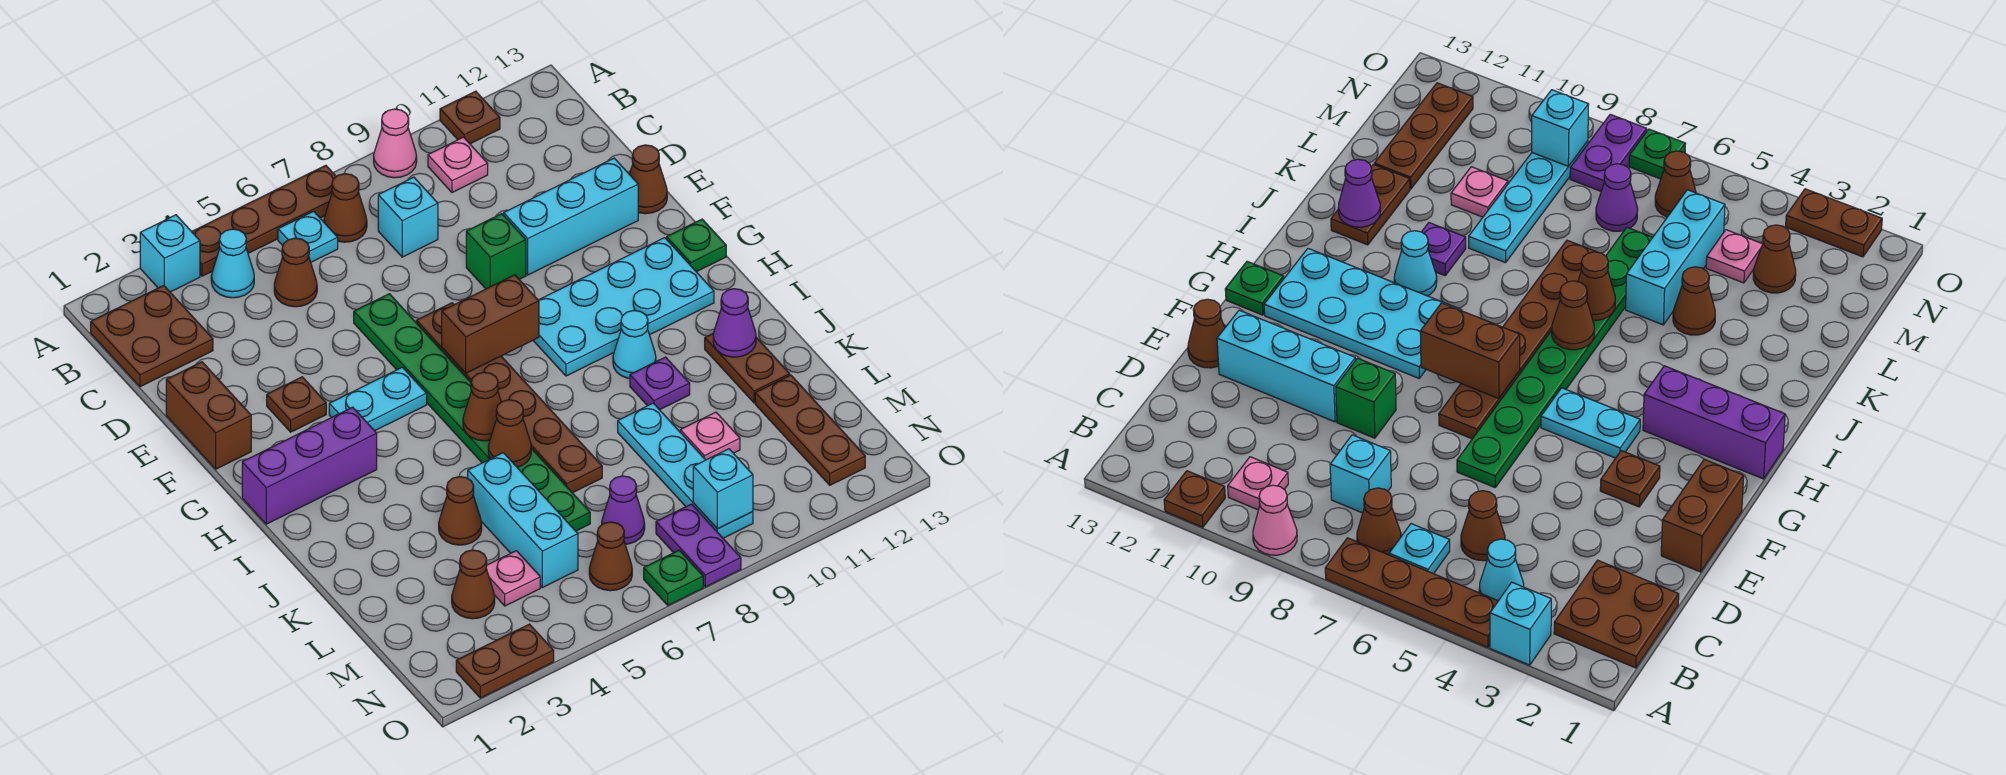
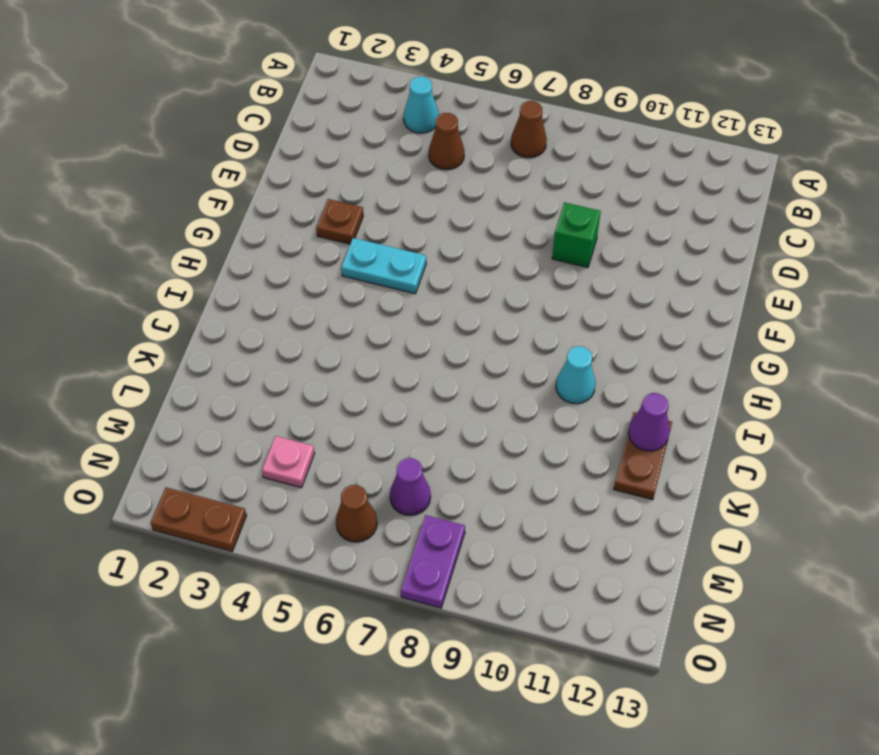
none -> cyan brick A3 level 1
none -> brown plate A4:A7 level 1
none -> pink cone A9 level 1
none -> brown plate A11 level 1

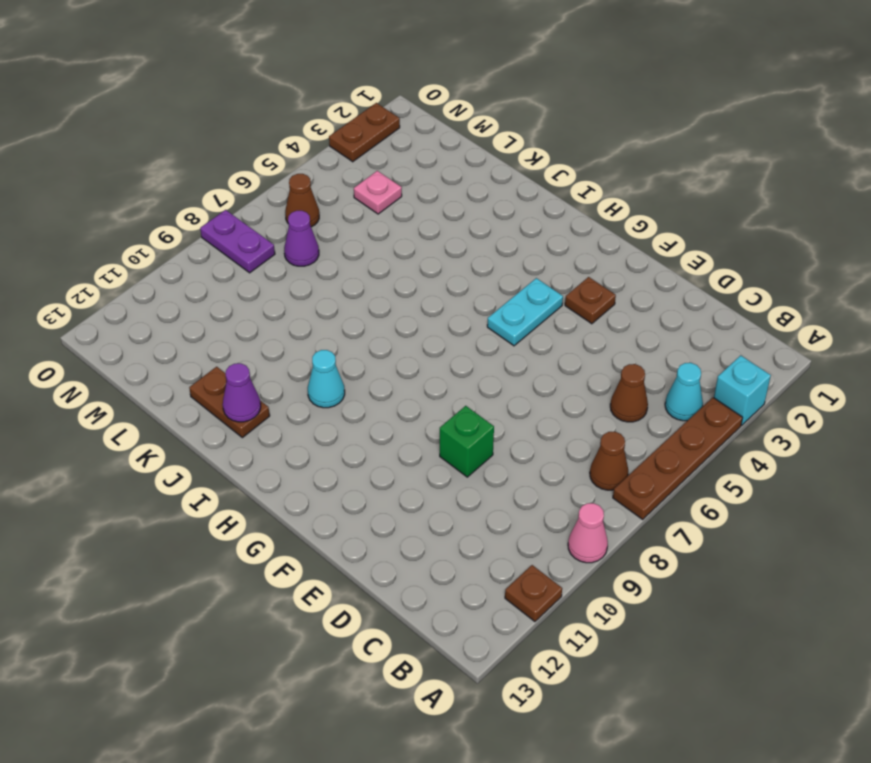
none -> brown plate B1:C2 level 1
none -> cyan plate B6 level 1
none -> pink plate B10 level 1
none -> cyan brick C8 level 1

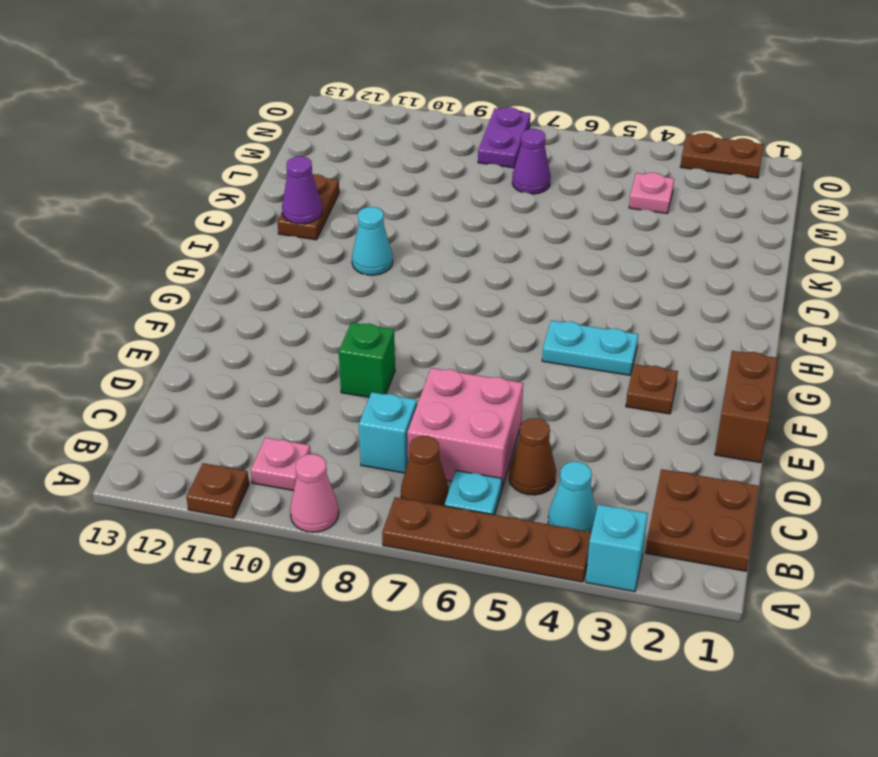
pink brick C6:D7 level 1 -> none
none -> green plate E6:L6 level 1
none -> cyan brick E10:E12 level 1
none -> brown cone E13 level 1
none -> brown plate F7:K7 level 1

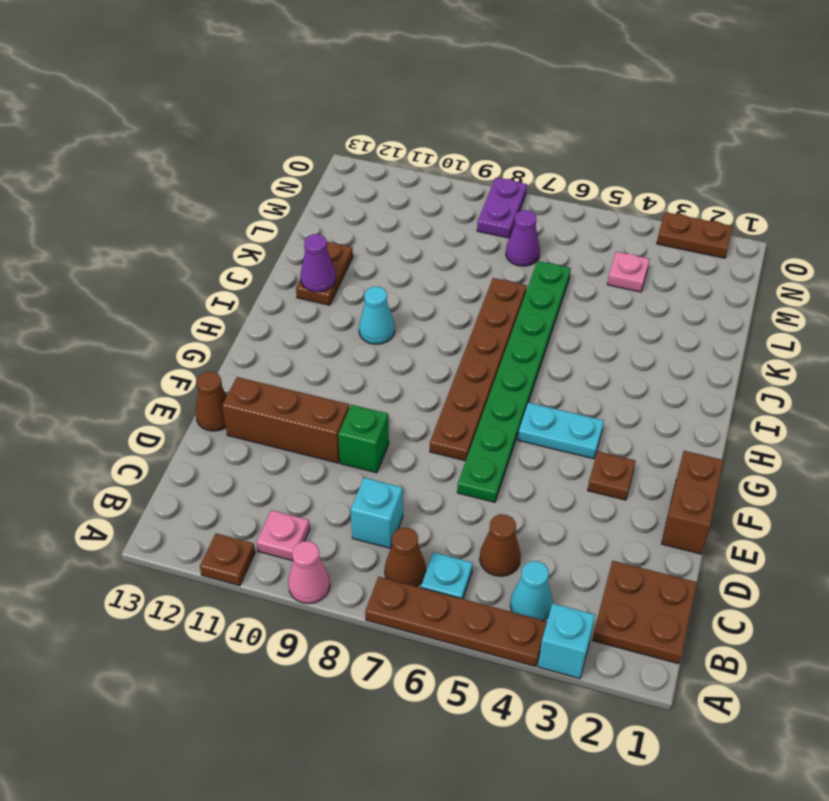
brown brick E10:E12 level 1 -> cyan brick E10:E12 level 1
none -> cyan plate G9:H12 level 1
none -> green plate G13 level 1
none -> purple brick H1:H3 level 1
none -> purple plate J10 level 1

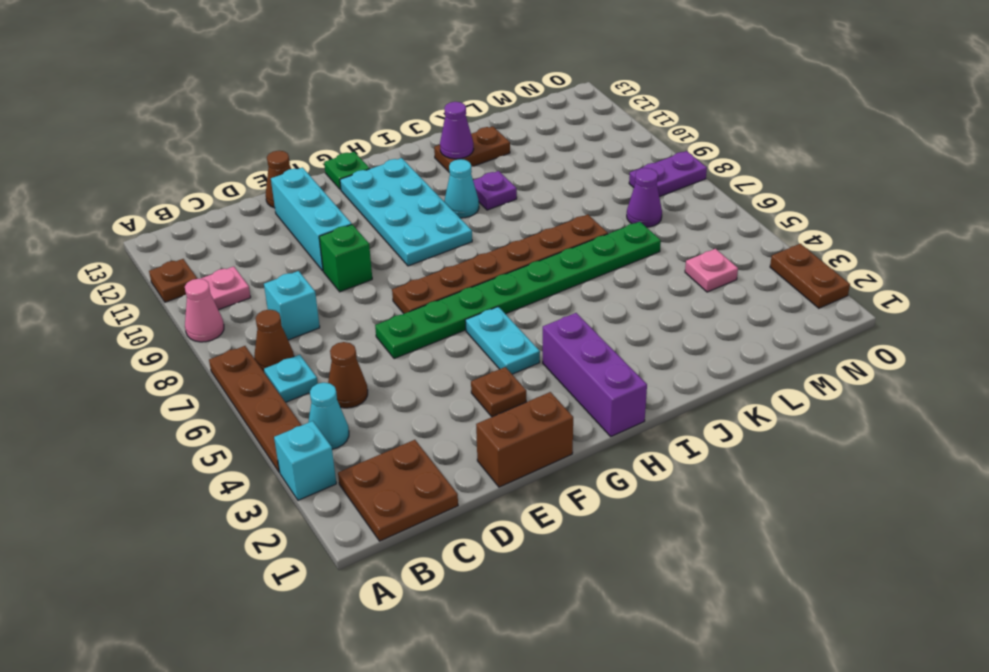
none -> brown cone K4 level 1
none -> cyan brick K5:M5 level 1
none -> cyan plate K9:N9 level 1
none -> pink plate L10 level 1

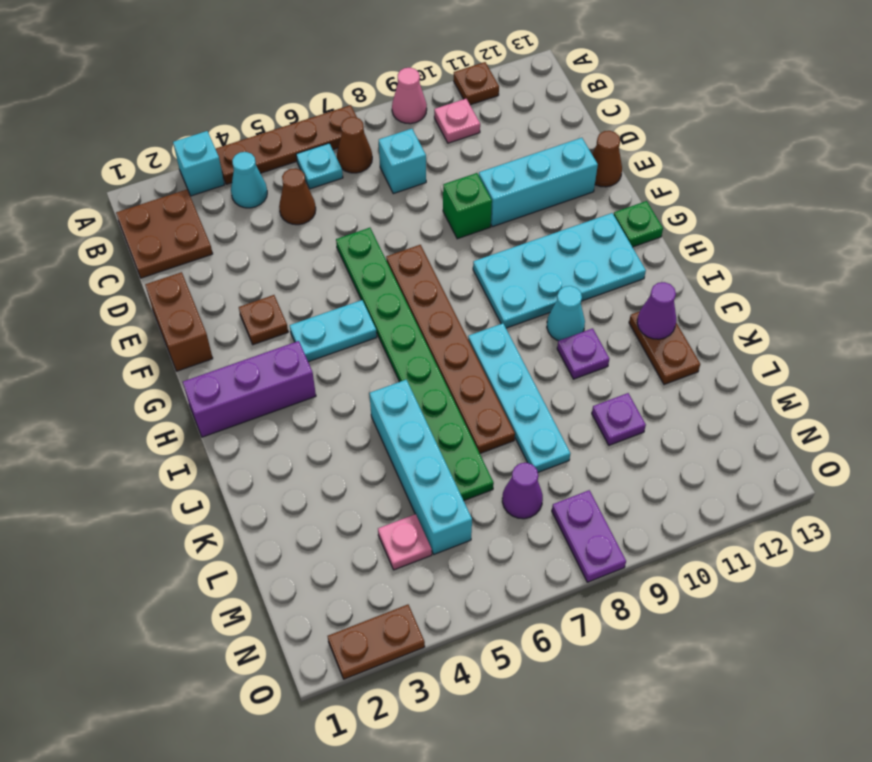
cyan plate I8:L8 level 1 -> cyan plate K9:N9 level 1
cyan brick J5:M5 level 1 -> cyan brick K5:M5 level 1
purple plate L10 level 1 -> pink plate L10 level 1
none -> brown cone K4 level 1
none -> brown plate L12:N12 level 1
none -> brown cone M3 level 1
none -> brown cone N6 level 1

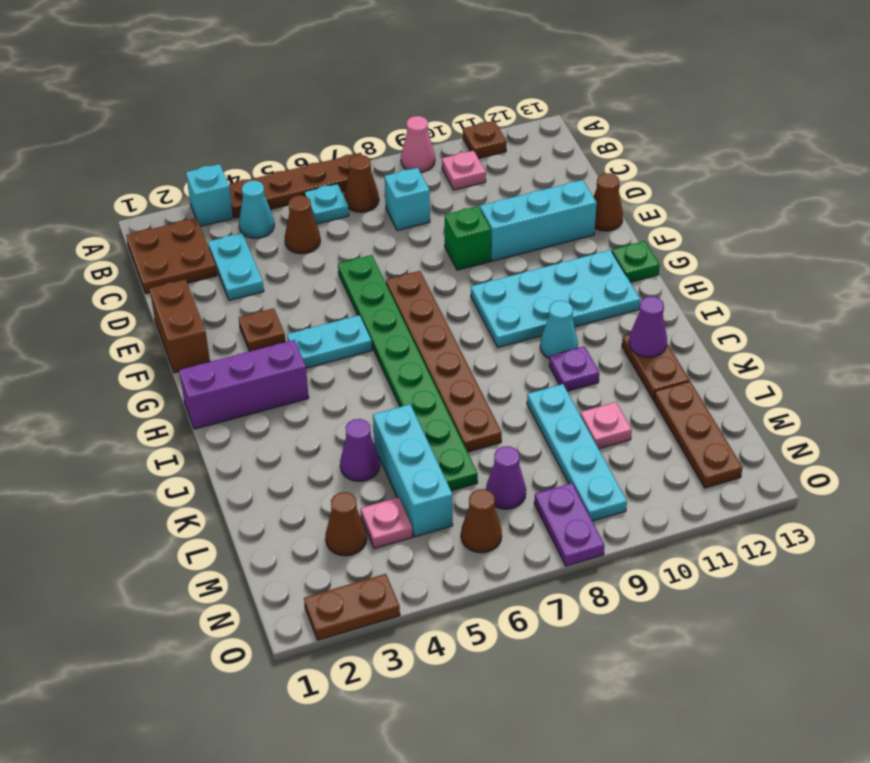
cyan plate C3:D3 level 1 -> none
purple cone K4 level 1 -> brown cone K4 level 1
none -> green plate O7 level 1
none -> brown brick G7:G8 level 2
none -> brown cone I6 level 2
none -> brown cone J6 level 2

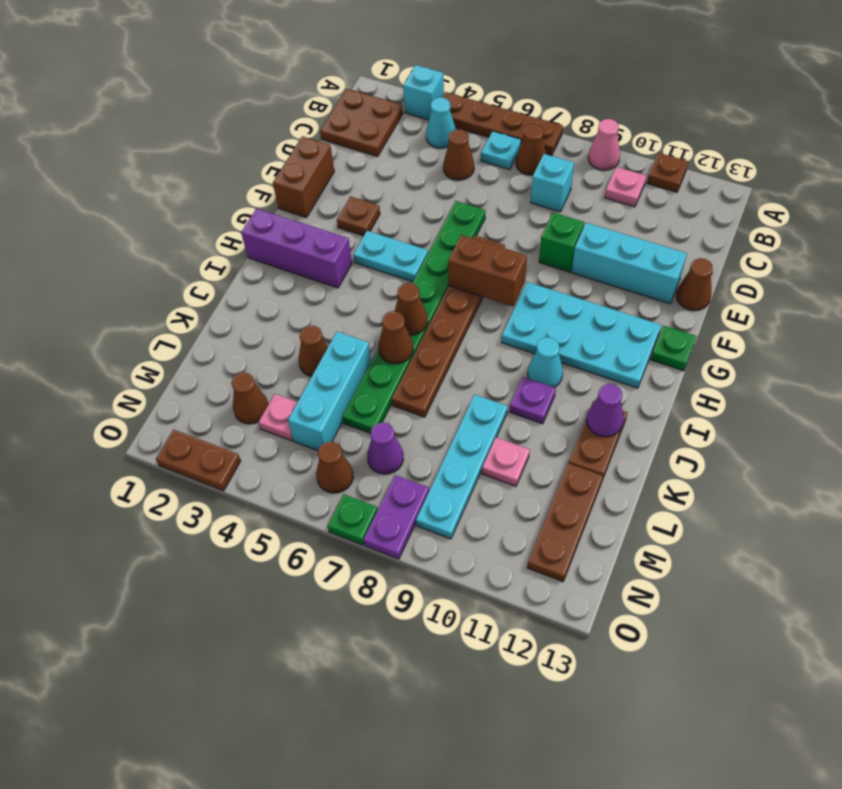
none -> cyan brick N9 level 2

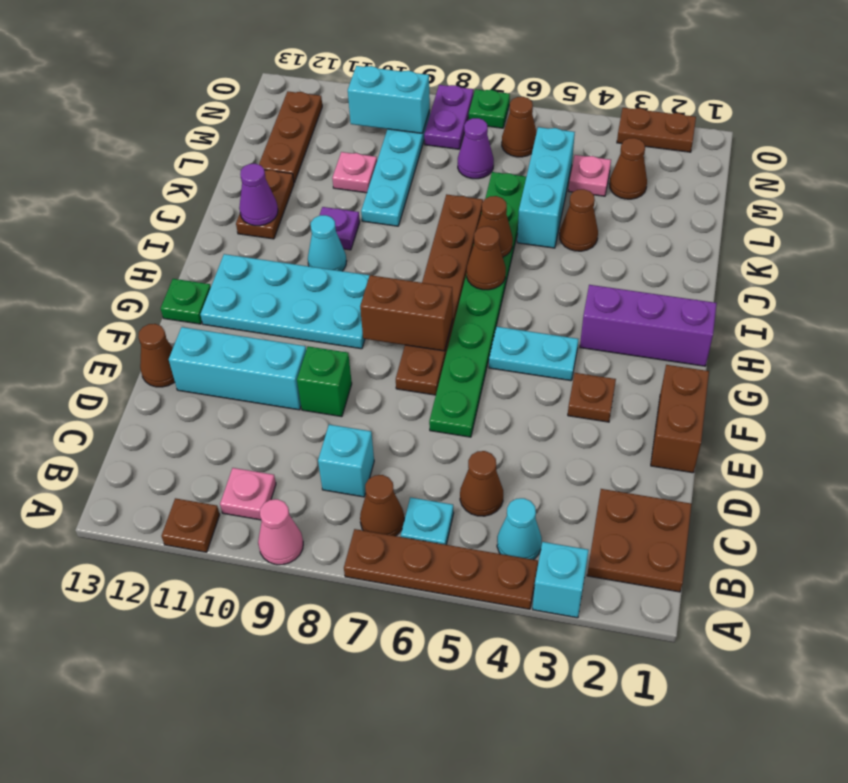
cyan brick N9:N10 level 2 -> cyan brick N9 level 2

